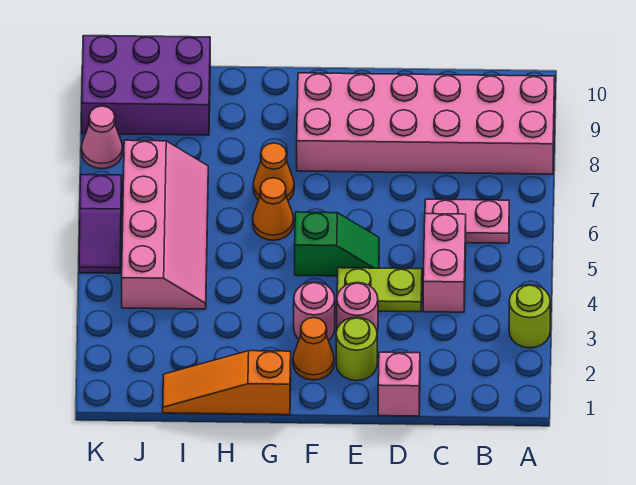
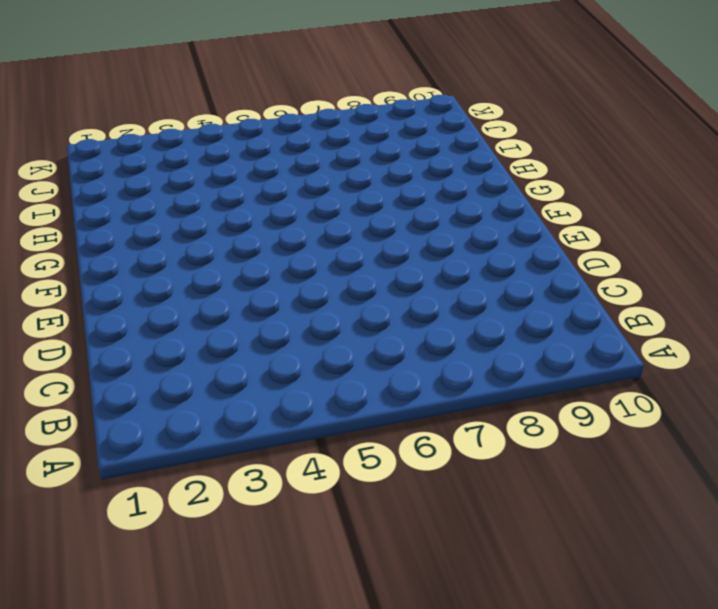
none -> lime round brick A3 level 1
none -> pink brick A8:F9 level 1
none -> pink plate B6:C6 level 1

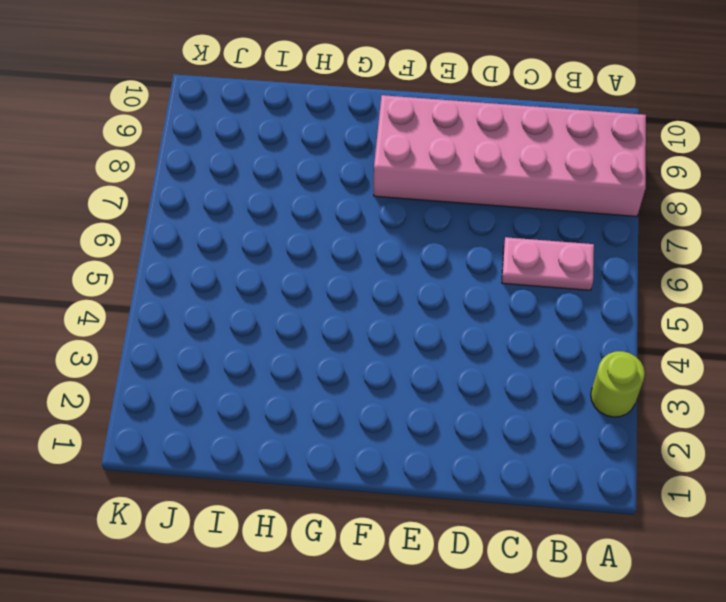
none -> pink brick C4:C5 level 1
none -> pink brick D1 level 1
none -> lime plate D4:E4 level 1

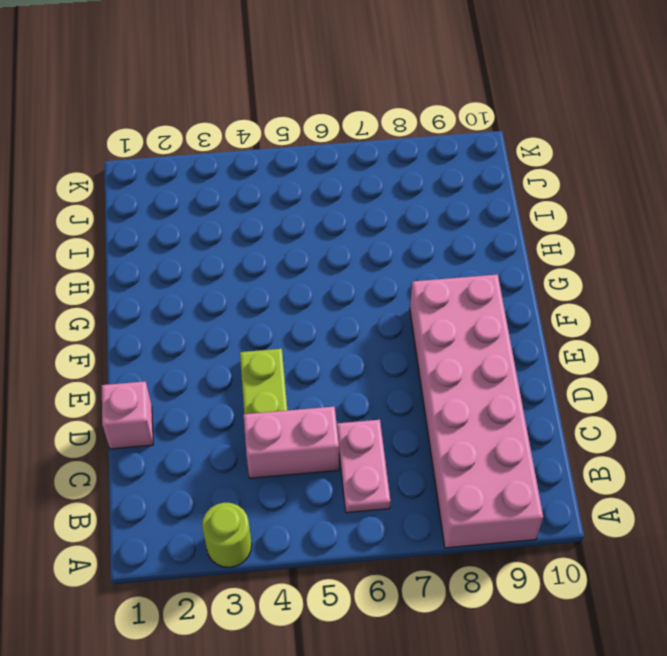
none -> lime round brick E2 level 1
none -> pink round brick E3 level 1
none -> green slope E5:F5 level 1 top F

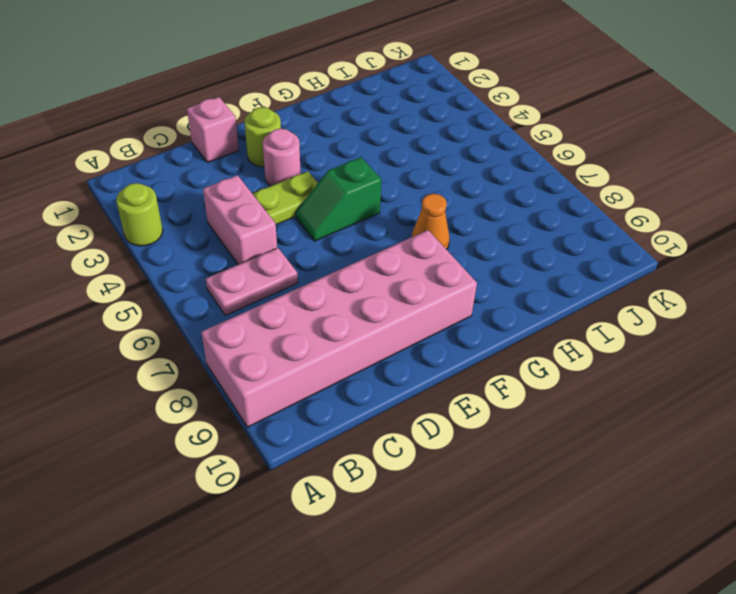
none -> orange cone F2 level 1
none -> pink round brick F3 level 1
none -> orange slope G1:I1 level 1 top G

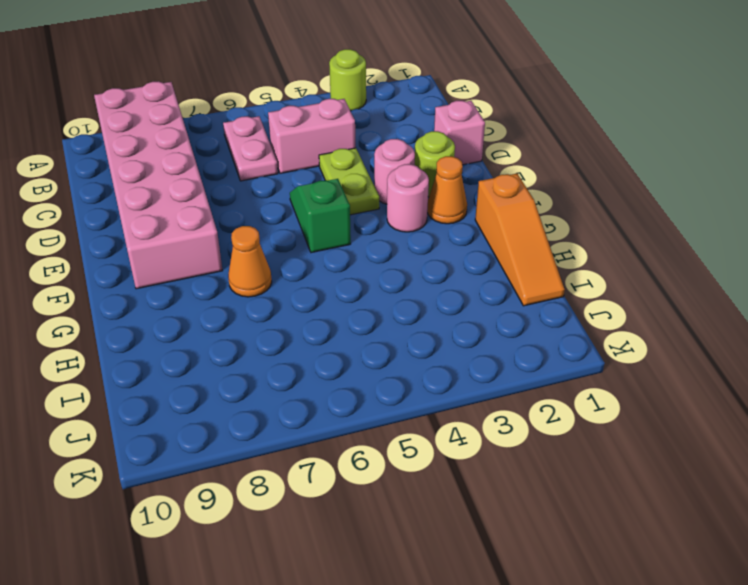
none -> orange cone G6 level 1
none -> pink slope I4:J7 level 1 top J
none -> purple brick I9:K10 level 1

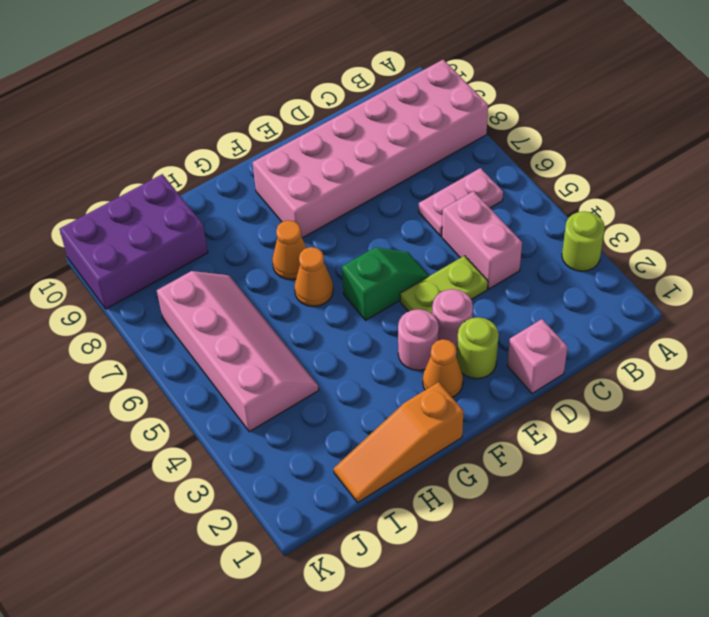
none -> purple slope K5:K6 level 1 top 6
none -> pink cone K8 level 1

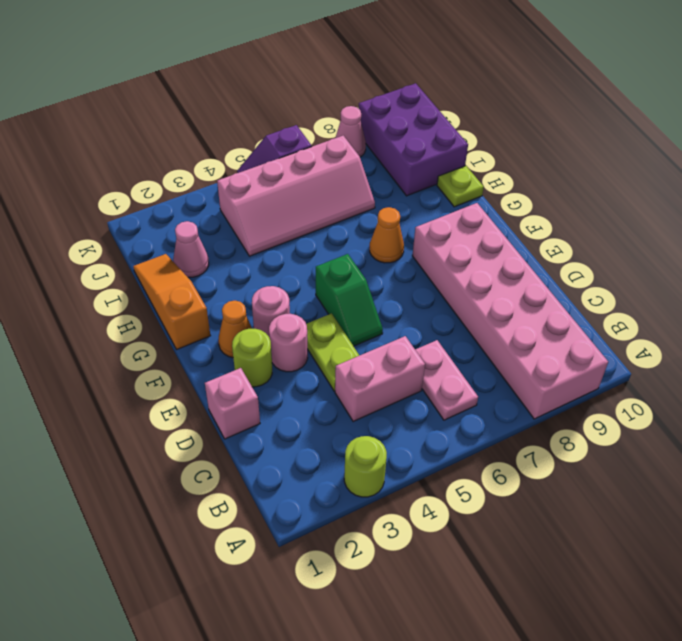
lime plate H10 level 1 -> none
pink cone I2 level 1 -> none
none -> orange cone G6 level 1

